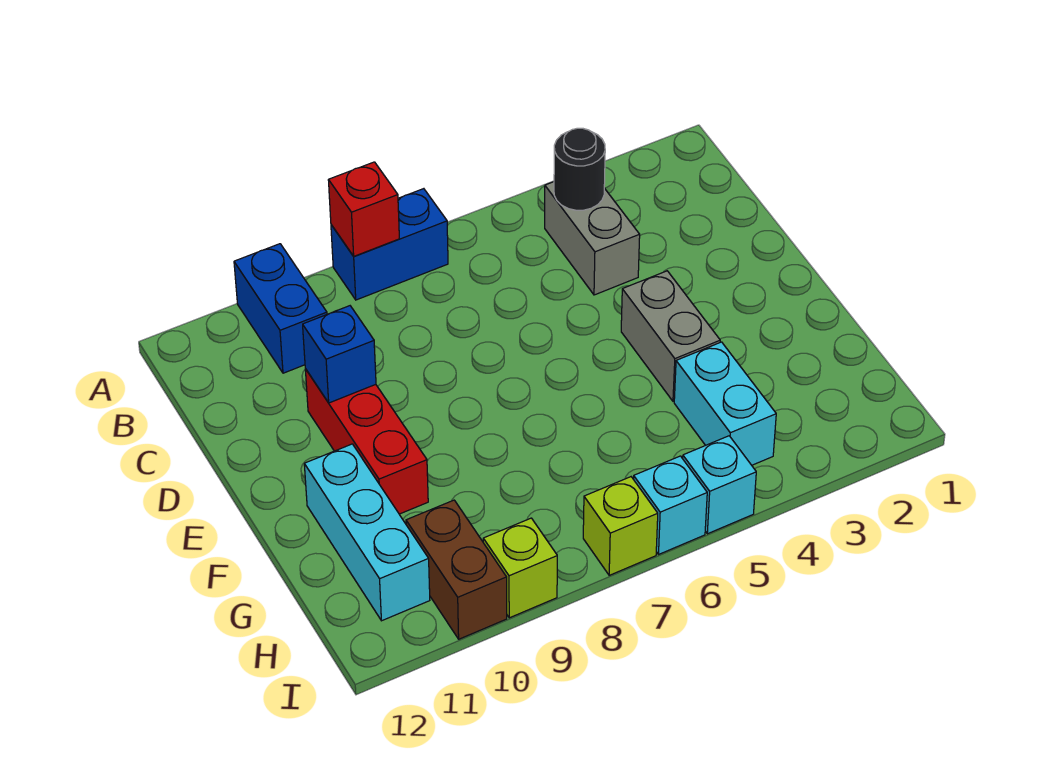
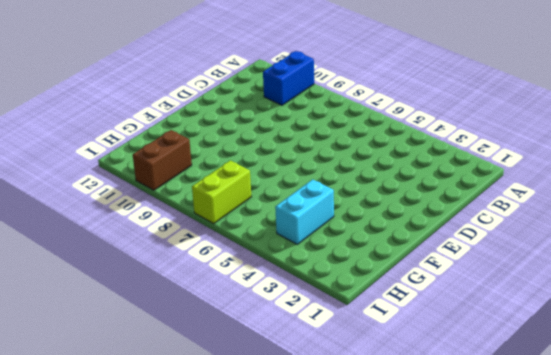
lime brick H7:I7 level 1 -> lime brick I7 level 1
none -> blue brick A7:A8 level 1
none -> grey brick B4:C4 level 1
none -> red brick D10:F10 level 1

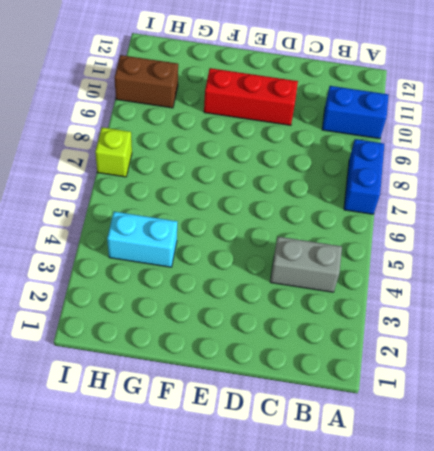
none -> grey brick E4:F4 level 1
none -> cyan brick F11:H11 level 1
none -> cyan brick I5 level 1

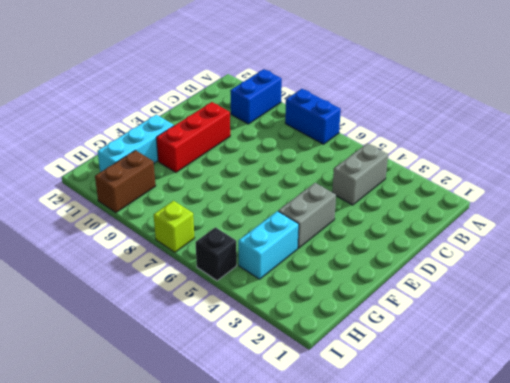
black brick I5 level 1 -> cyan brick I5 level 1
none -> cyan brick I6 level 1
none -> lime brick I9 level 1
none -> red brick A8 level 2

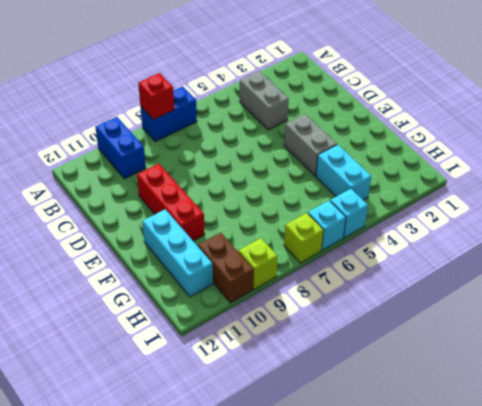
none -> black round brick B4 level 2
none -> blue brick D10 level 2

